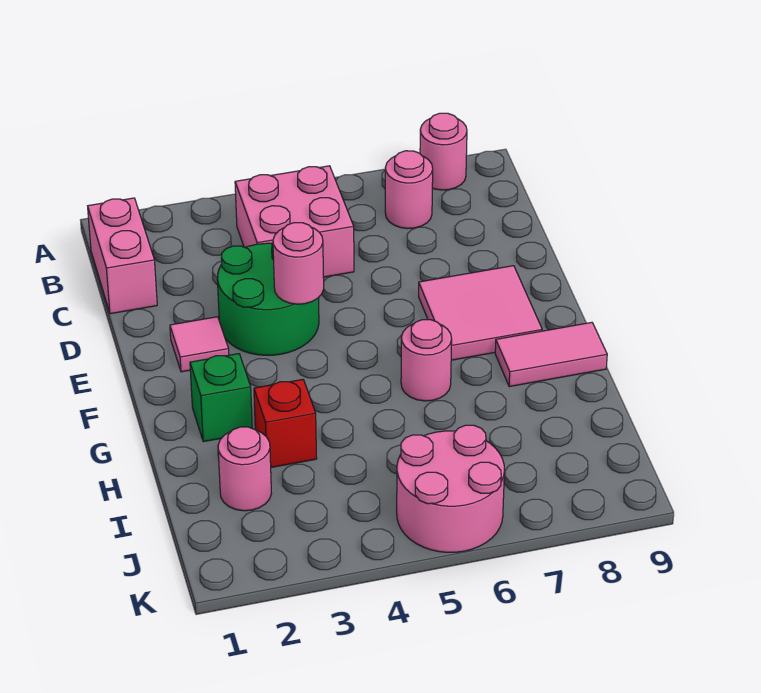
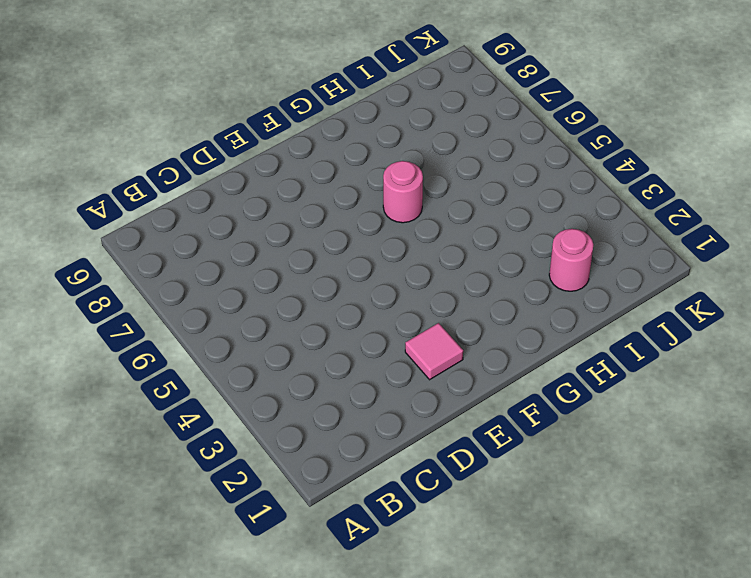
none -> pink round brick A8 level 1
none -> pink brick B1:C1 level 1
none -> pink brick B4:C5 level 1

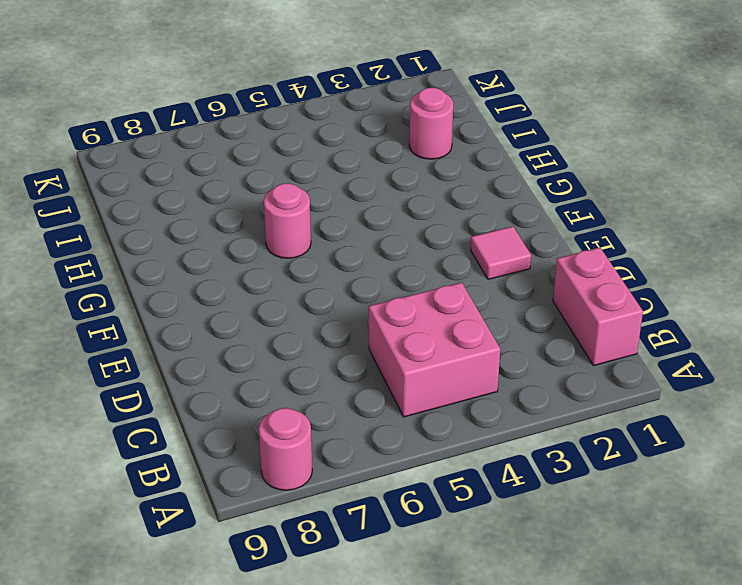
none -> pink round brick B7 level 1
none -> green round brick D3:E4 level 1
none -> pink tile E7:F8 level 1

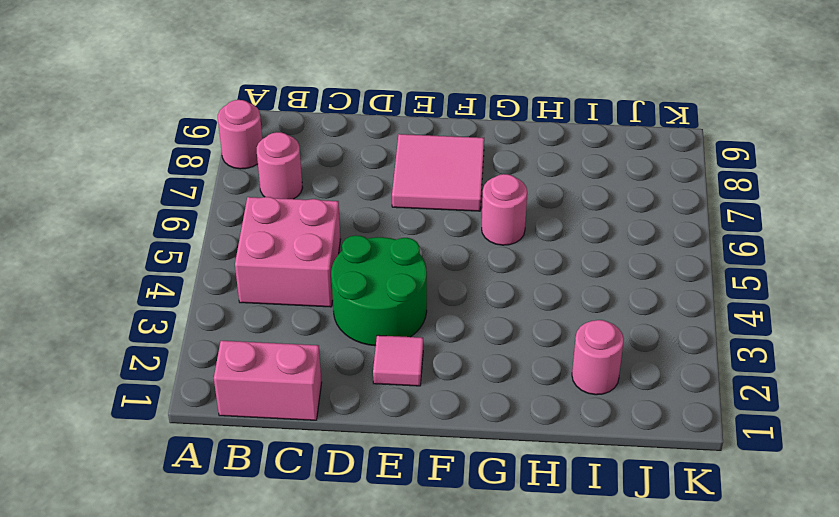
none -> green brick G2 level 1
none -> pink tile G8:G9 level 1
none -> red brick H3 level 1

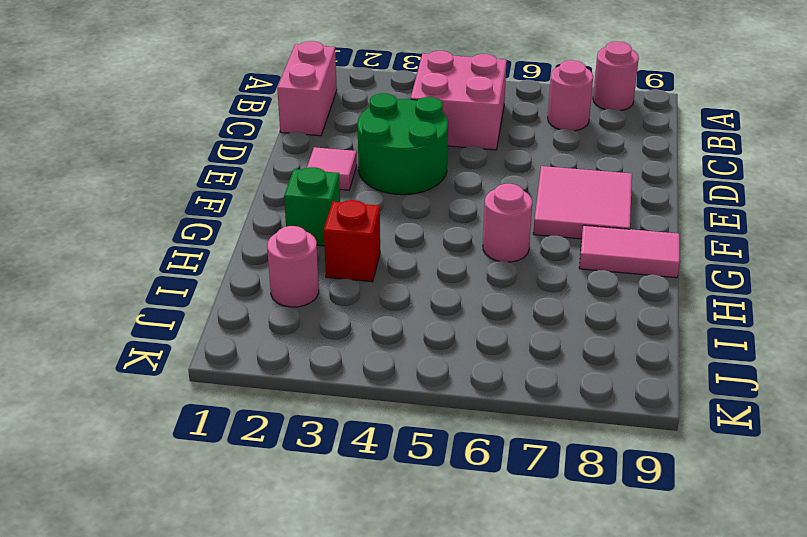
none -> pink round brick J5:K6 level 1
none -> pink round brick E4 level 2

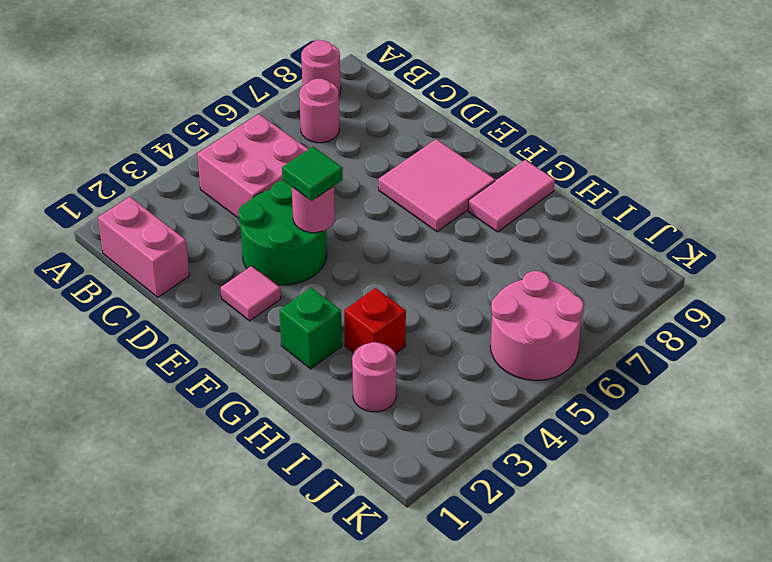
green tile E4 level 3 -> none
none -> pink round brick G6 level 1

